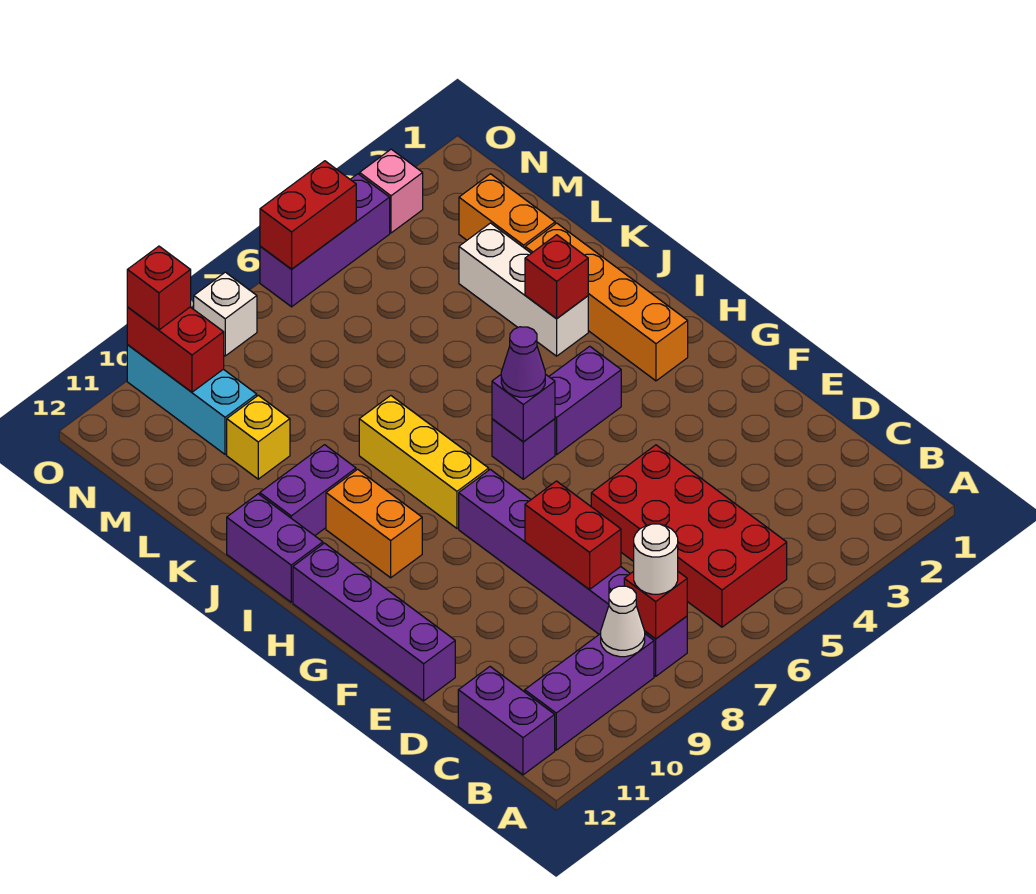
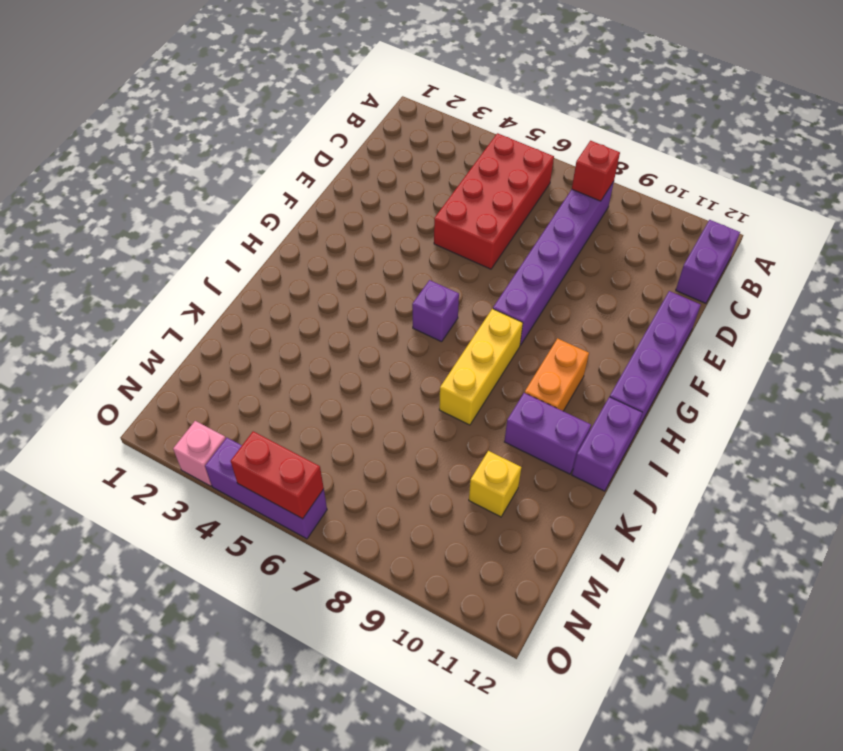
none -> purple brick B9:B11 level 1
none -> orange brick H2:K2 level 1
none -> purple brick H4:H5 level 1

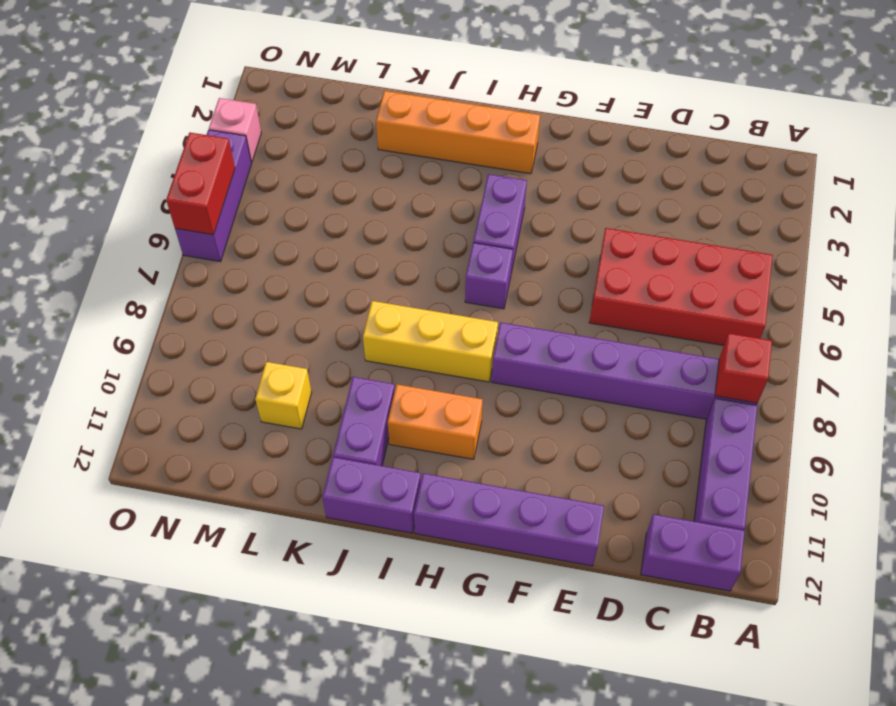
none -> white brick J3:L3 level 1
none -> orange brick L2:M2 level 1
none -> cyan brick M10:O10 level 1

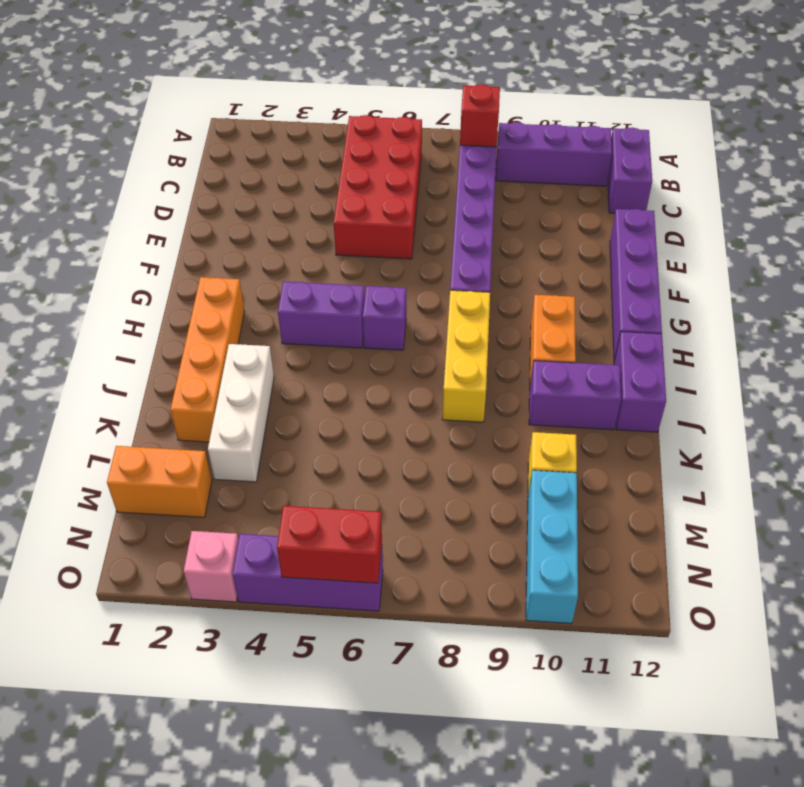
orange brick M1:M2 level 1 -> orange brick L2:M2 level 1
none -> white brick O8 level 1
none -> white cone B9 level 2
none -> red brick D8:E8 level 2

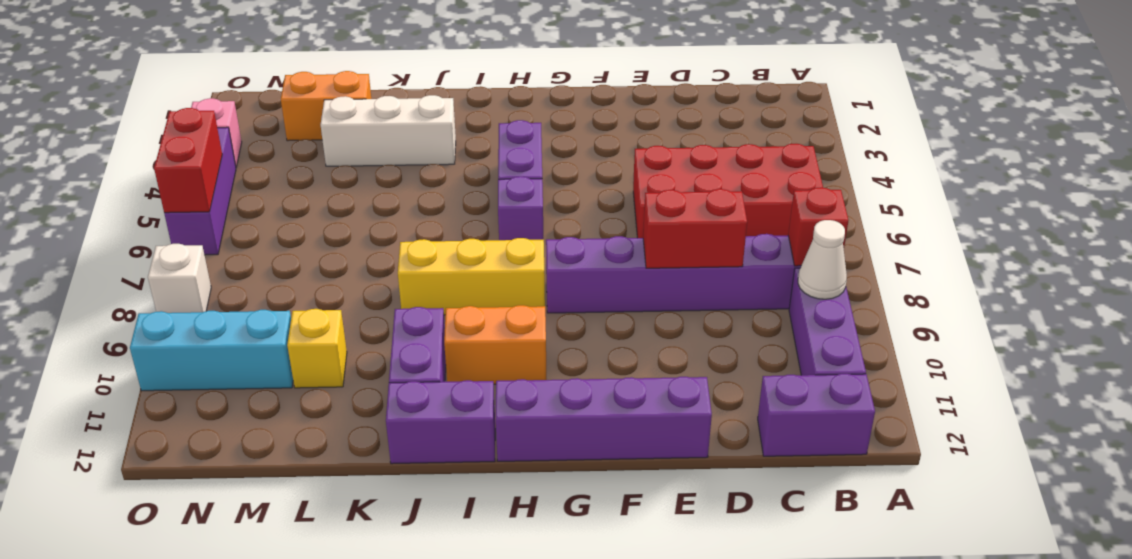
none -> orange brick H2:K2 level 1
none -> purple brick H6 level 2
none -> red brick J3 level 2

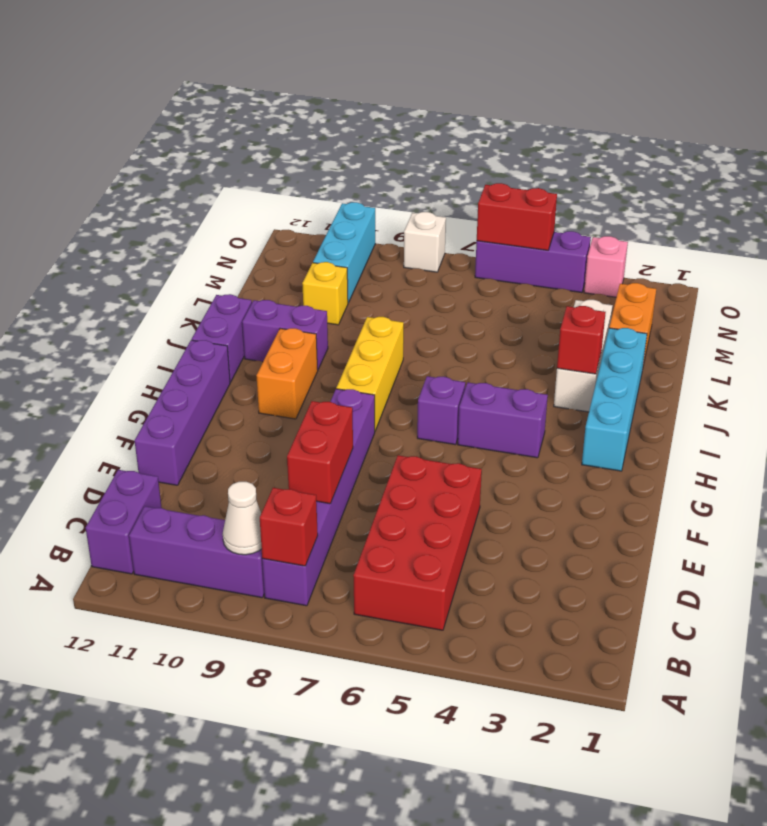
cyan brick H2:K2 level 1 -> orange brick H2:K2 level 1
none -> purple brick H6 level 2
none -> red brick N10:O10 level 2
none -> white round brick B8 level 3

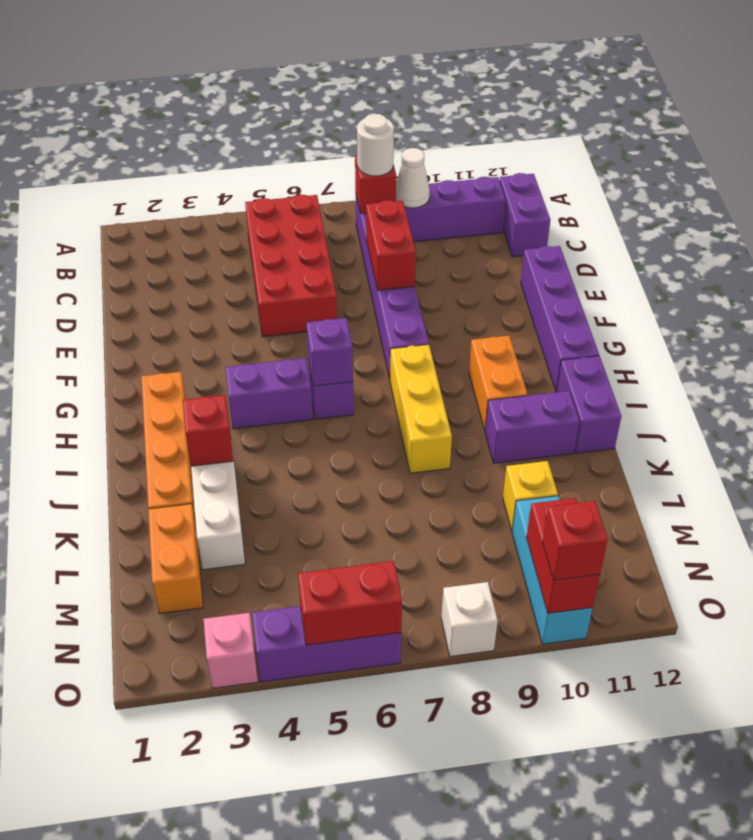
none -> purple cone H6 level 3

